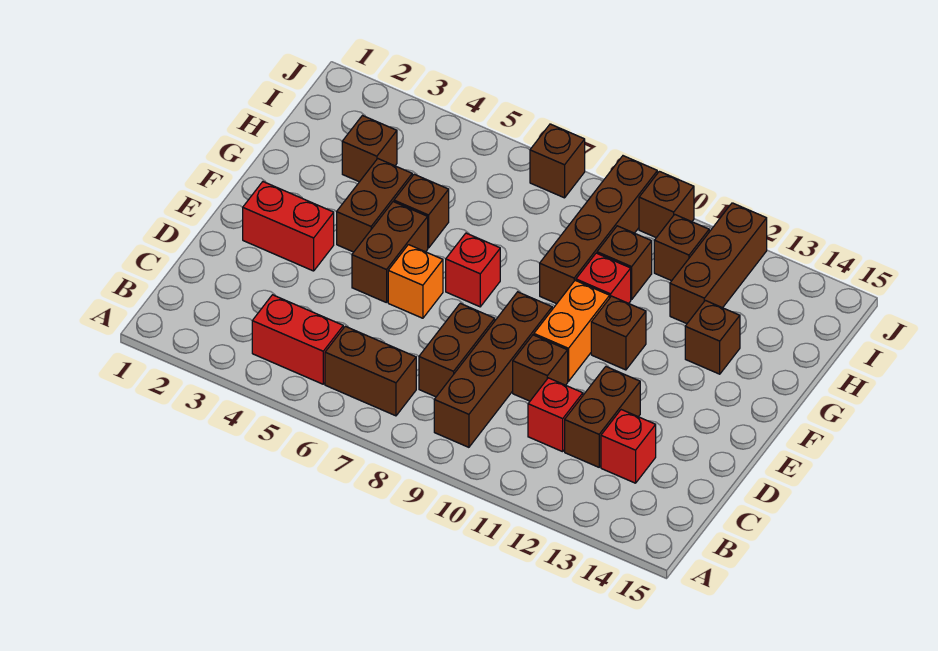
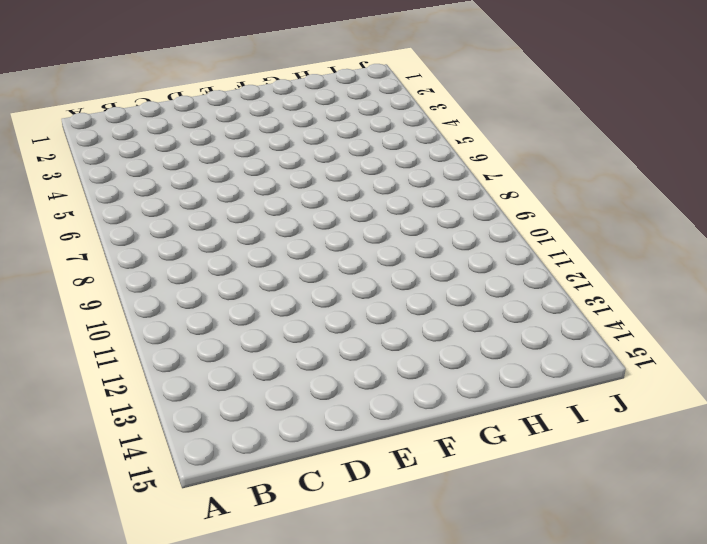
none -> red brick B4:B5 level 1
none -> brown brick B6:B7 level 1
none -> brown brick B9:E9 level 1

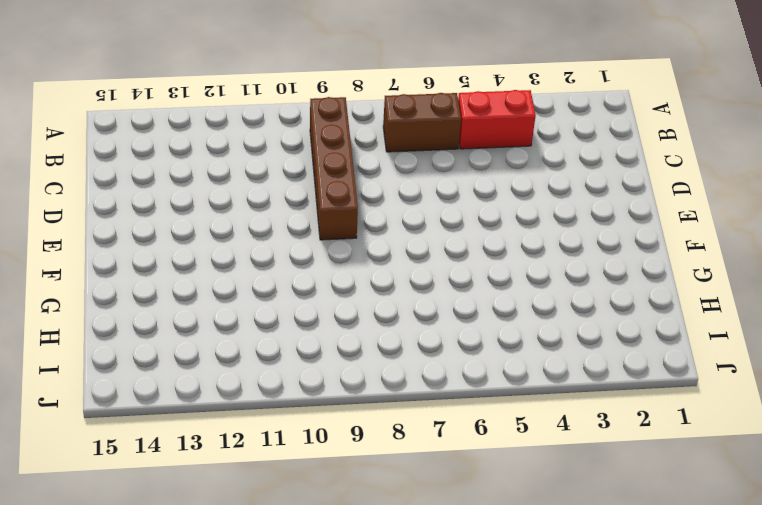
none -> brown brick C8:D8 level 1
none -> red brick C11 level 1
none -> brown brick C12:D12 level 1

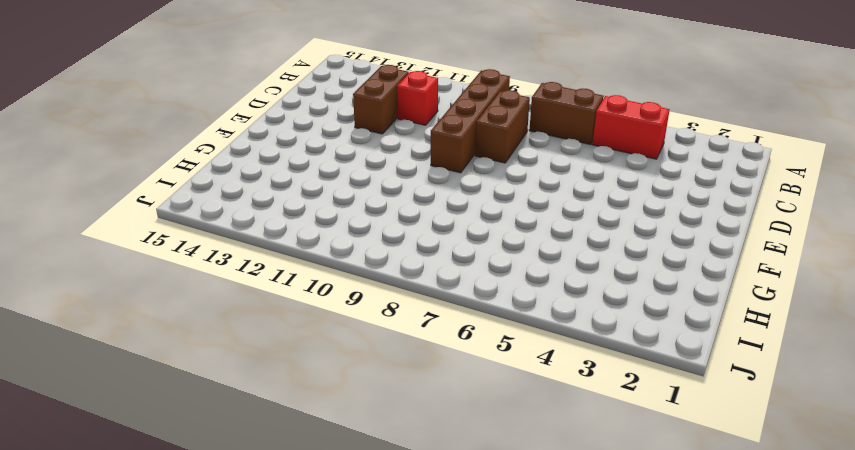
none -> red brick C13 level 1
none -> brown brick D10 level 1
none -> red brick E2:E3 level 1

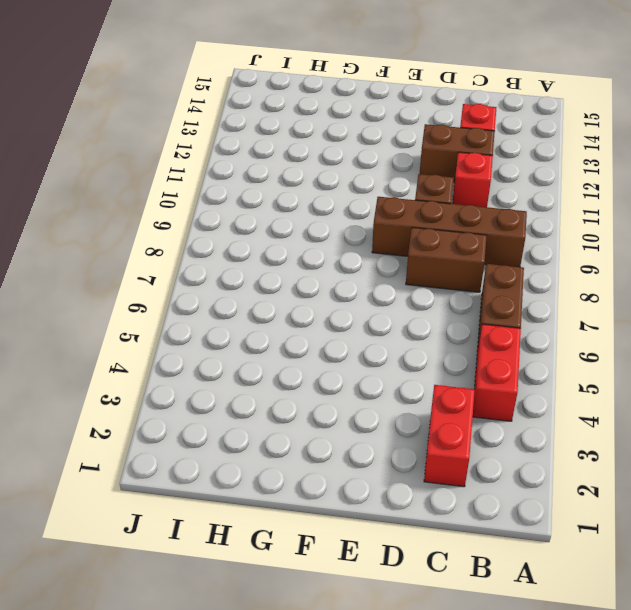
red brick C2:C3 level 1 -> red brick E2:E3 level 1
none -> brown brick E5:F5 level 1
none -> orange brick E6 level 1
none -> orange brick E10:F10 level 1

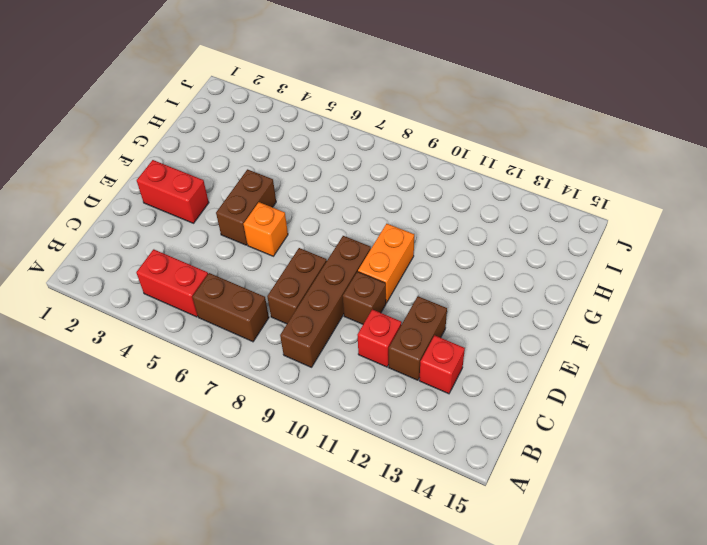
none -> brown brick F4:G4 level 1
none -> red brick F7 level 1
none -> brown brick F11 level 1

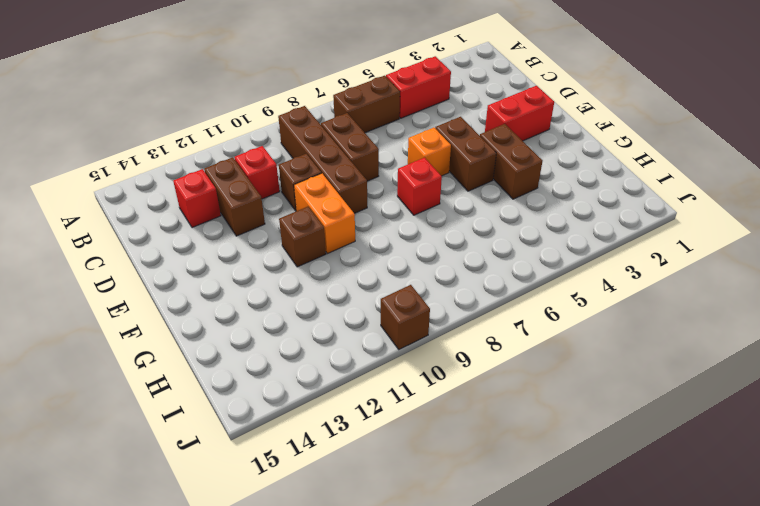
none -> brown brick G5 level 1
none -> brown brick G9:J9 level 1
none -> red brick G10 level 1

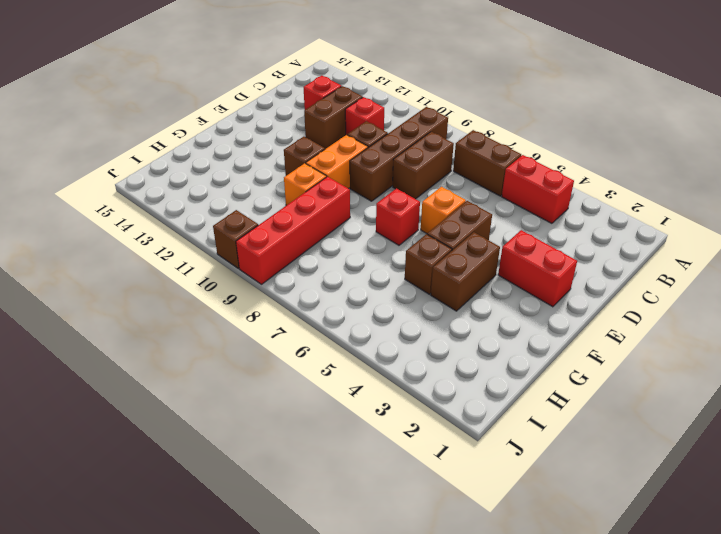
red brick G9:J9 level 1 -> brown brick G9:J9 level 1
orange brick G10 level 1 -> red brick G10 level 1
none -> brown brick G13 level 1
none -> brown brick H3 level 1
none -> brown brick H10 level 1

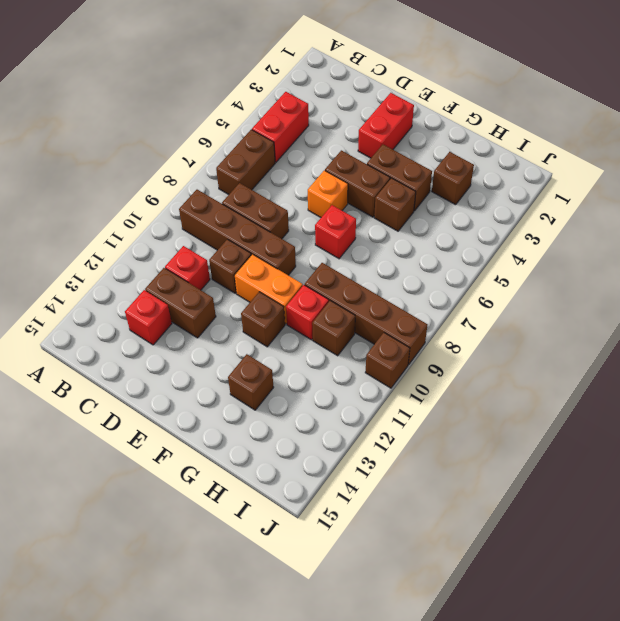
none -> brown brick H12:J12 level 1
none -> brown brick I11 level 1
none -> brown brick J7 level 1

